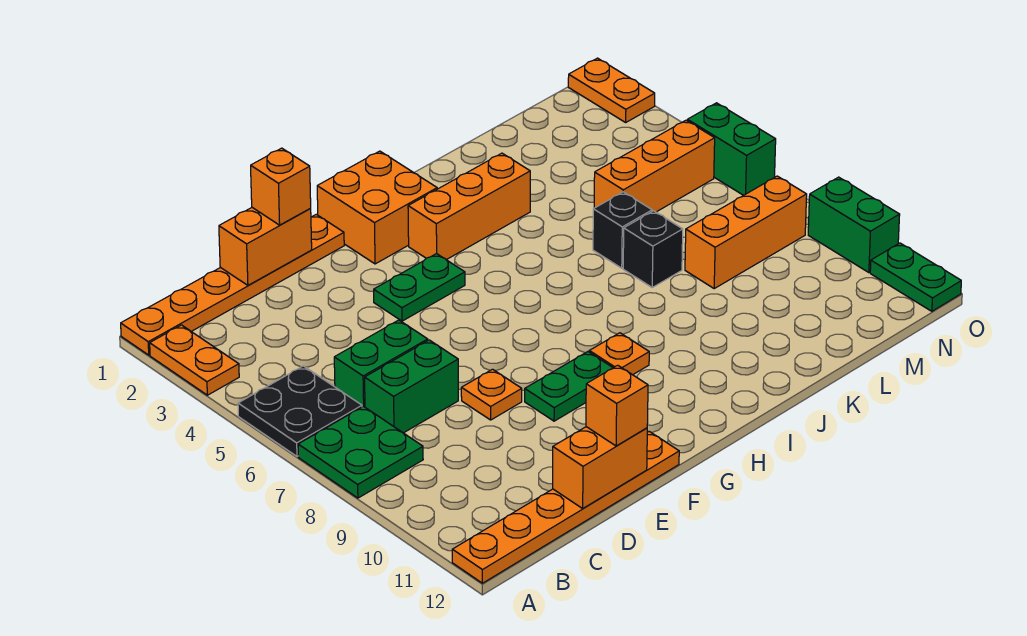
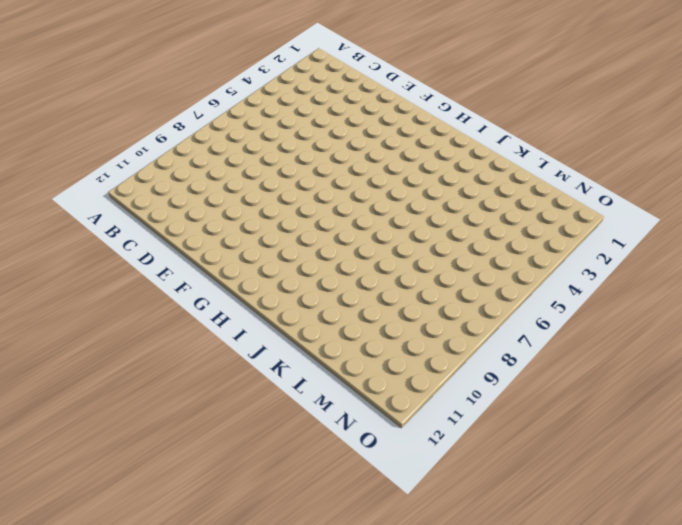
none -> orange plate A1:F1 level 1
none -> orange plate A2:A3 level 1
none -> black plate A5:B6 level 1

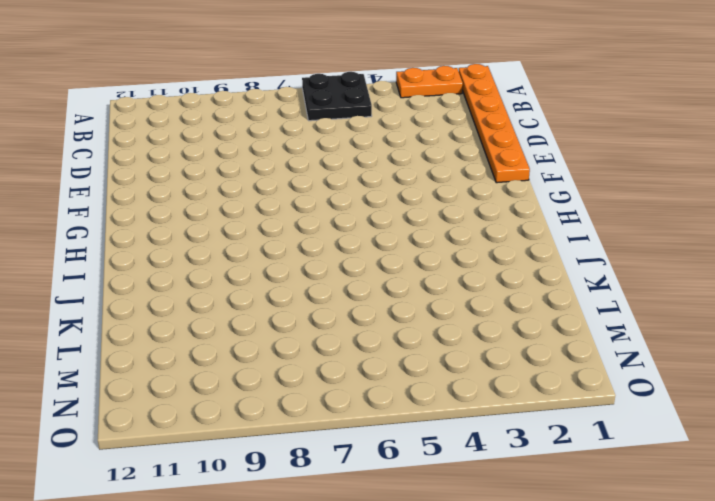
none -> green plate A7:B8 level 1
none -> orange plate A12:F12 level 1
none -> green brick C6:D6 level 1

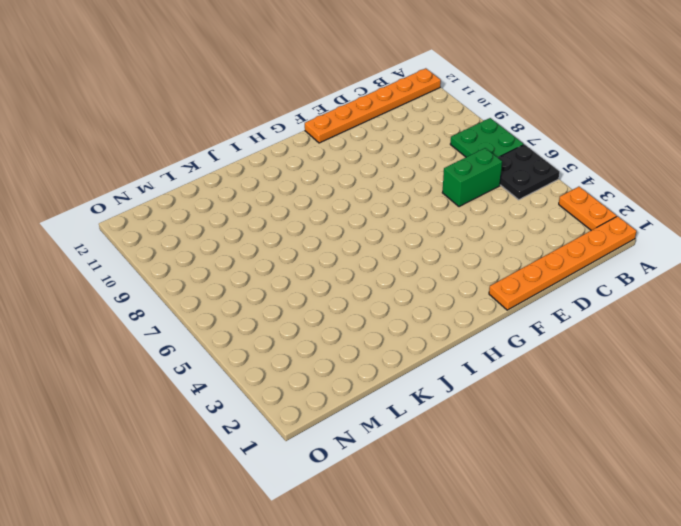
none -> green brick C7:D7 level 1
none -> orange plate E8 level 1
none -> green plate F4:G4 level 1

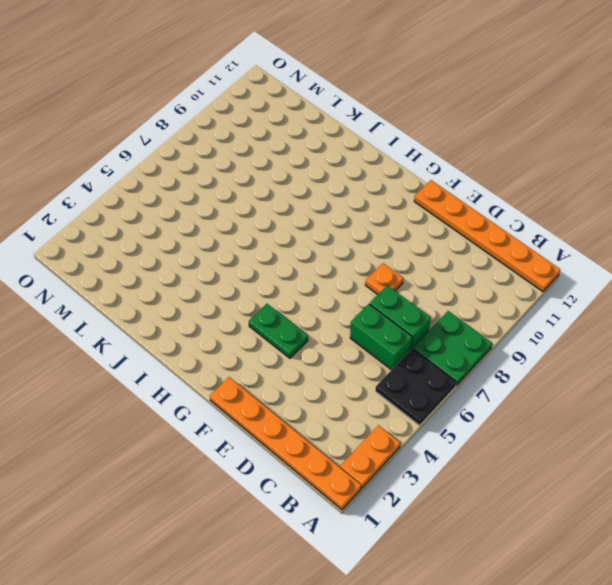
none -> green plate F9:G9 level 1
none -> orange brick G1:H2 level 1
none -> orange brick H3:J3 level 1

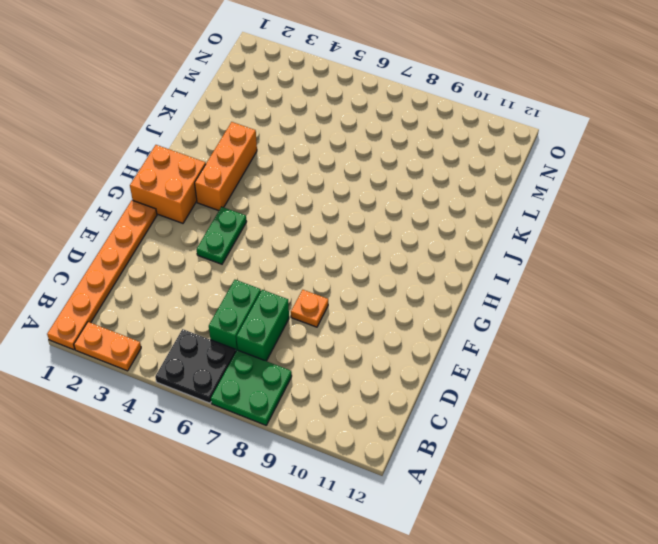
none -> orange plate A12:F12 level 1
none -> green plate F9:G9 level 1
none -> orange plate H9 level 1

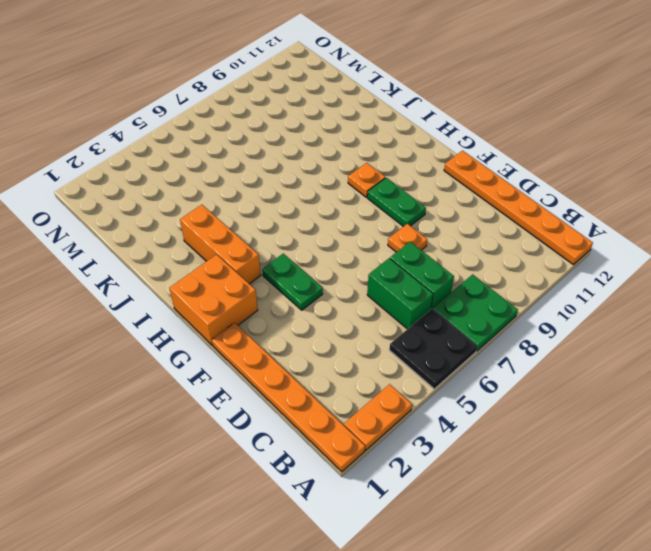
none -> black brick K6 level 1
none -> black brick K7 level 1
none -> orange brick L5:N5 level 1

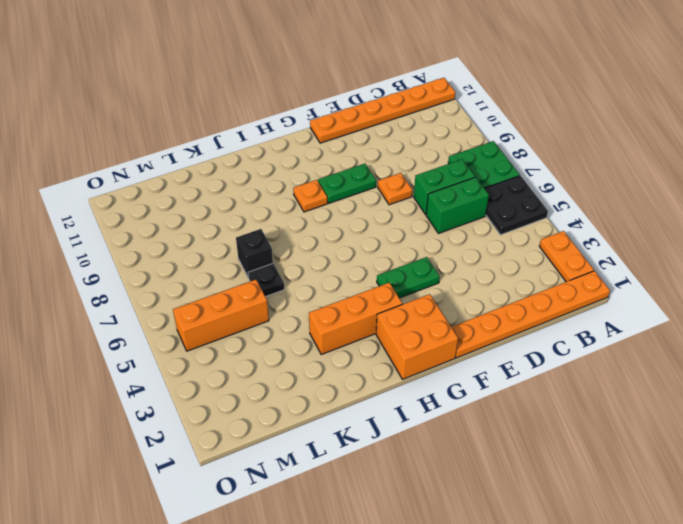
black plate K6 level 1 -> black brick K6 level 1
none -> orange brick L8:N8 level 1
none -> orange plate O1:O2 level 1
none -> green brick O5:O6 level 1

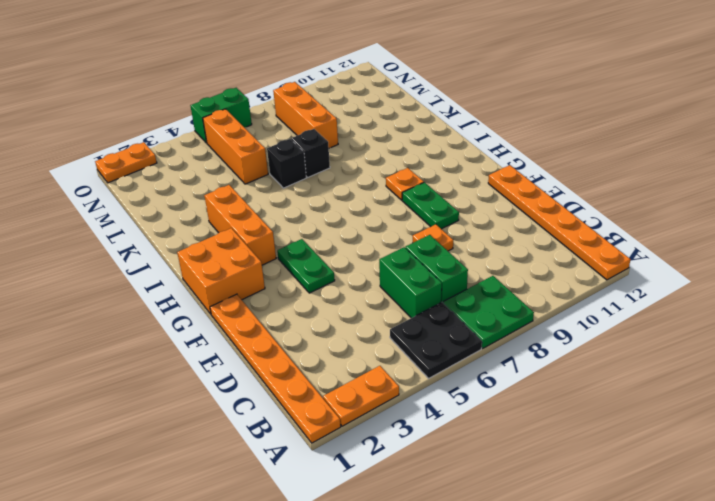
none -> green brick O9:O10 level 1
none -> green plate O11:O12 level 1
none -> orange brick D1:E1 level 2

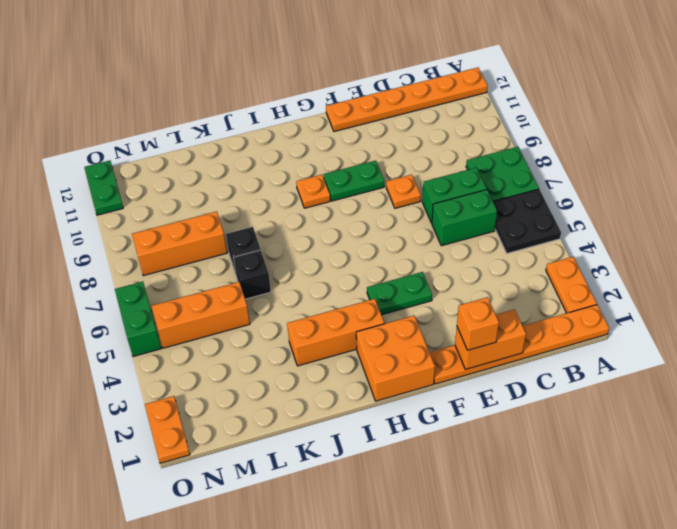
none -> green brick O9:O10 level 1
none -> orange brick D12:E12 level 2
none -> orange brick E12 level 3

